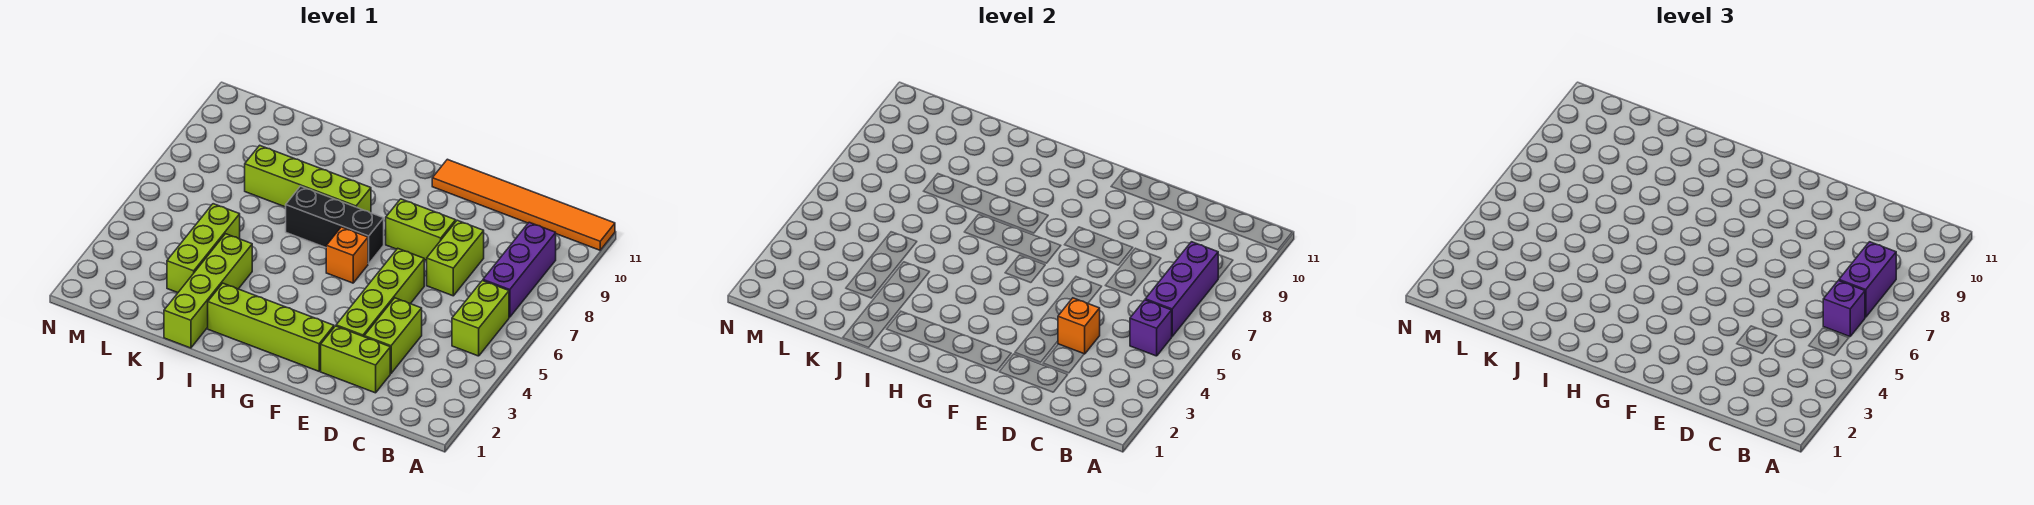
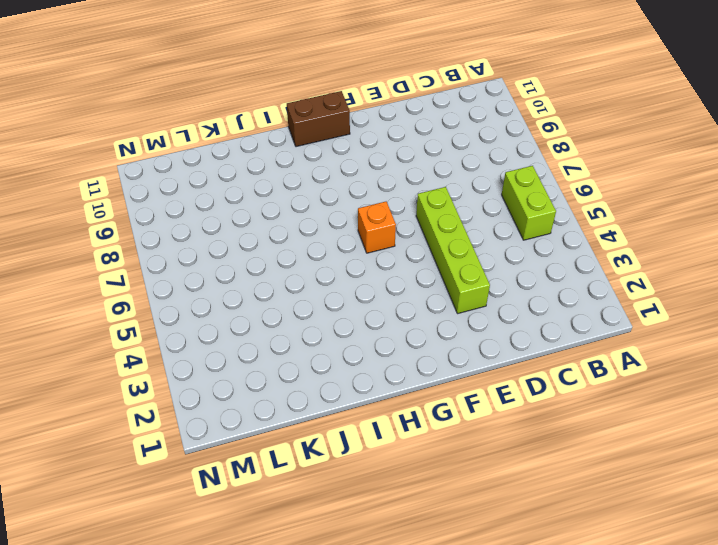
brown brick G11:H11 level 1 -> none
none -> orange tile A11:F11 level 1
none -> purple brick B7:B9 level 1
none -> lime brick D2:E2 level 1

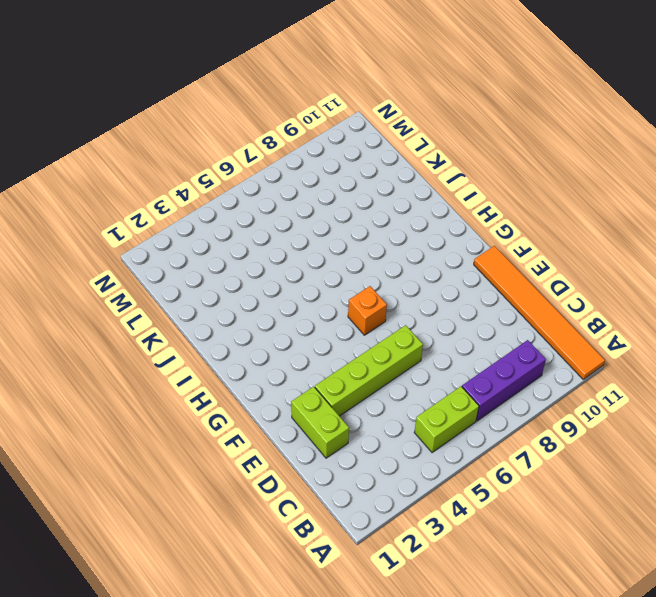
none -> lime brick D3:D4 level 1
none -> lime brick D7:D8 level 1
none -> lime brick E8:F8 level 1

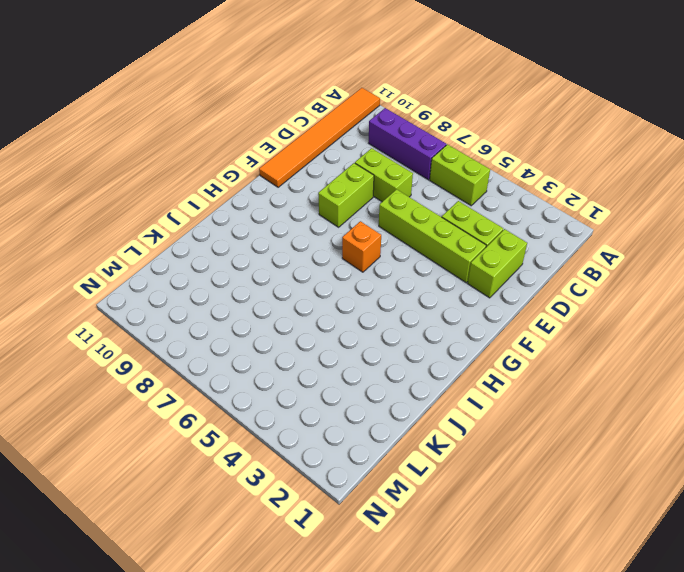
none -> lime brick F2:I2 level 1
none -> black brick G7:I7 level 1
none -> lime brick H8:K8 level 1

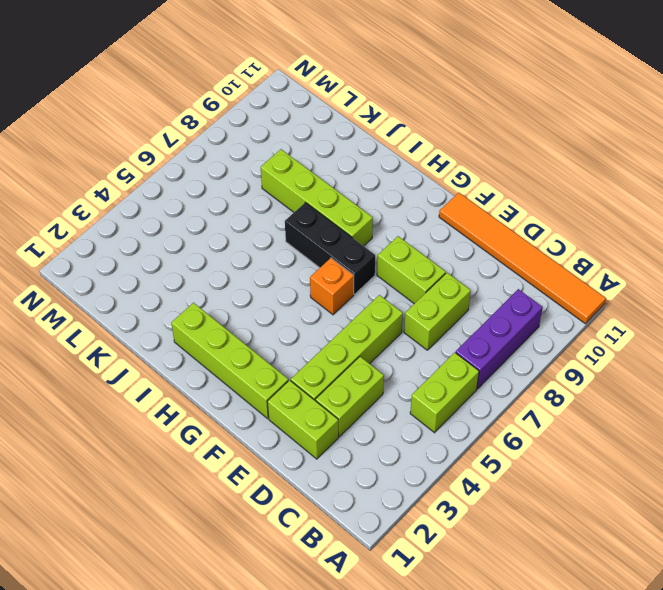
none -> lime brick J1:J4 level 1
none -> lime brick K3:K5 level 1
none -> purple brick B5 level 2

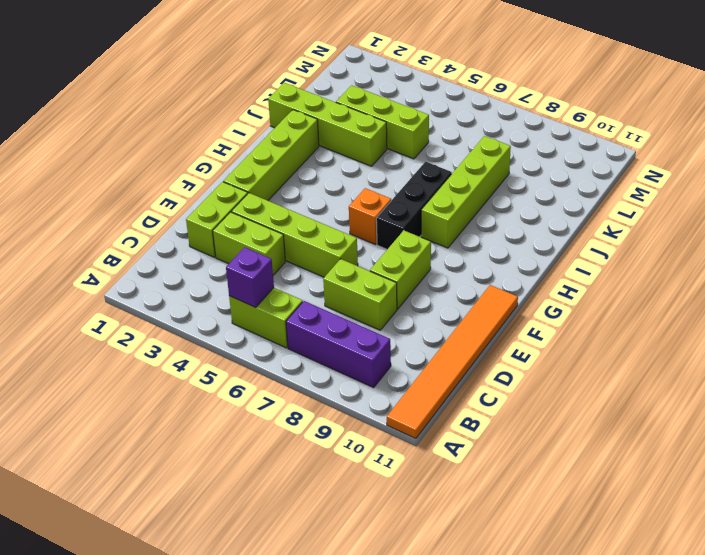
none -> purple brick B6:B8 level 2
none -> orange brick D4 level 2
none -> purple brick B6 level 3

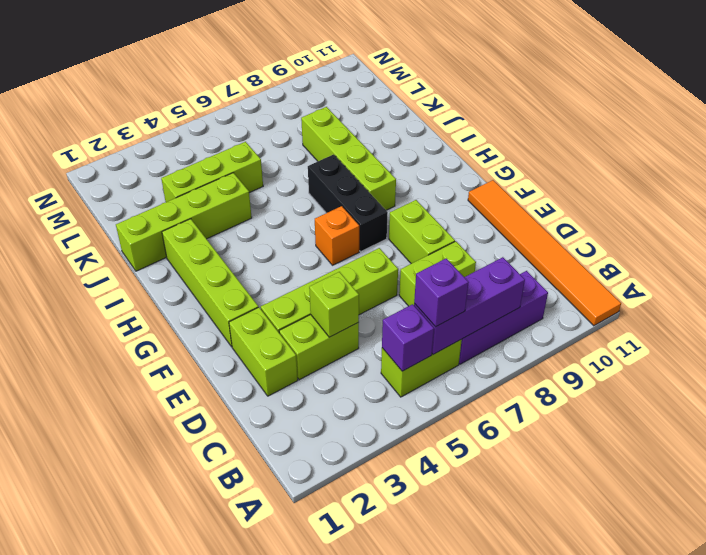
lime brick D4 level 2 -> orange brick D4 level 2
none -> purple brick B7:B8 level 3

